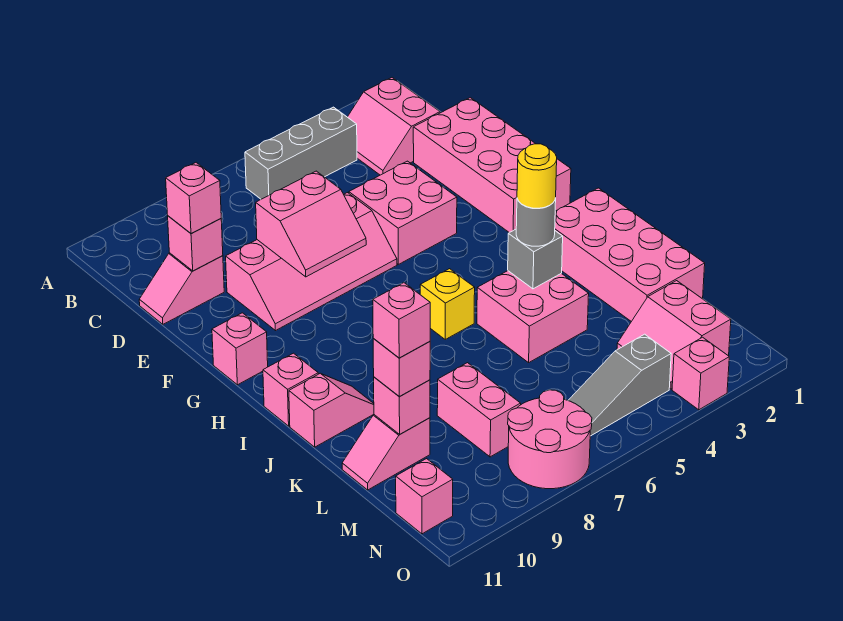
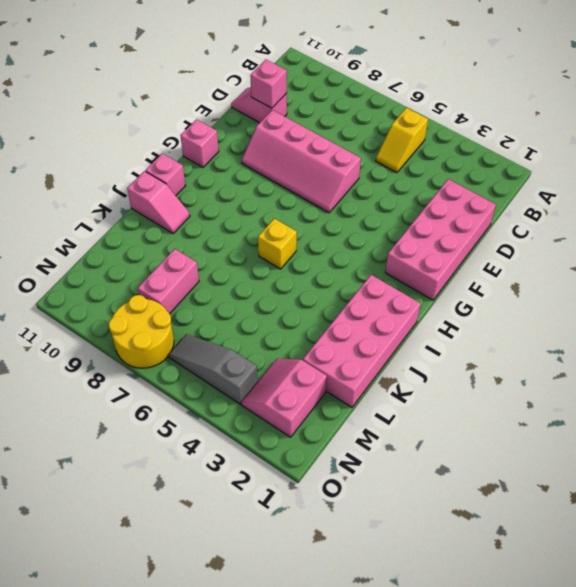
yellow slope B5:C5 level 1 top B -> grey brick B4:B6 level 1
yellow round brick N7:O8 level 1 -> pink round brick N7:O8 level 1
none -> pink slope B2:C3 level 1 top 2
none -> pink brick E4:F5 level 1
none -> pink brick J4:K5 level 1

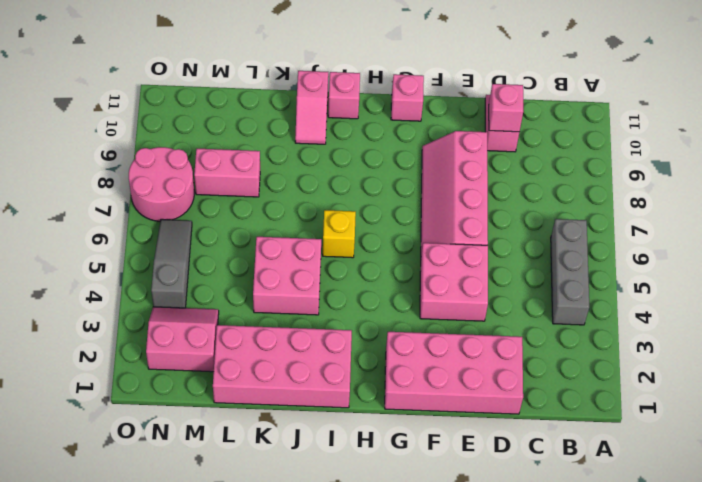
none -> pink slope B2:C3 level 1 top 2
none -> pink slope L10:L11 level 1 top 10
none -> pink brick N11 level 1

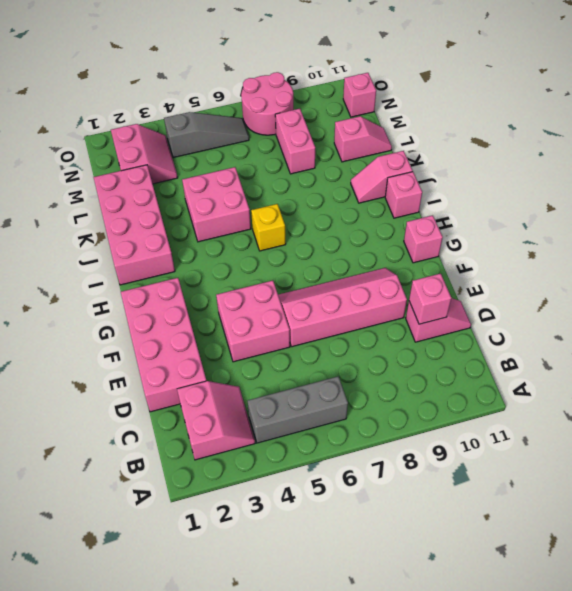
none -> pink brick O3 level 1
none -> pink slope E7:F8 level 2 top E
none -> grey brick J4 level 2

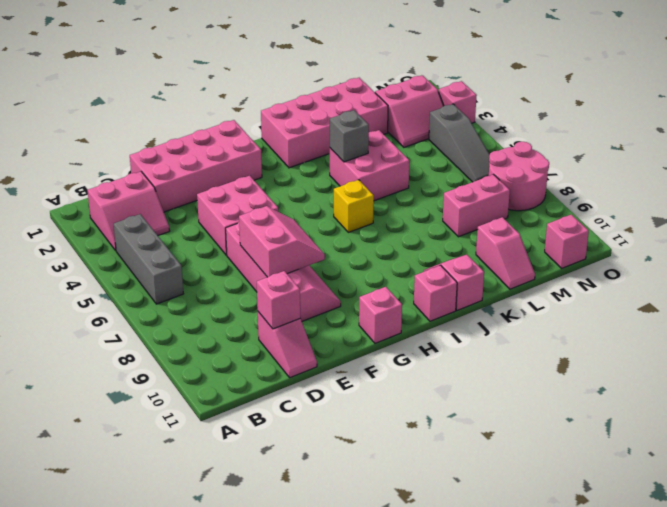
none -> pink brick L10 level 2
none -> pink brick D10 level 3
none -> grey round brick J4 level 3

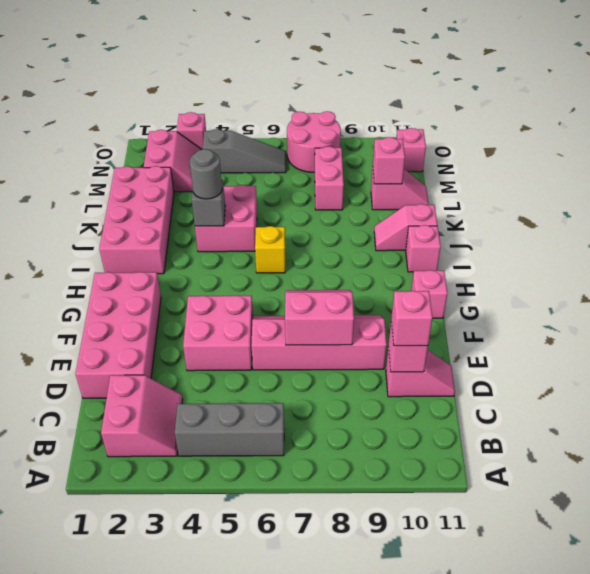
none -> pink brick L10 level 3
none -> yellow round brick J4 level 4
none -> pink brick L10 level 4

